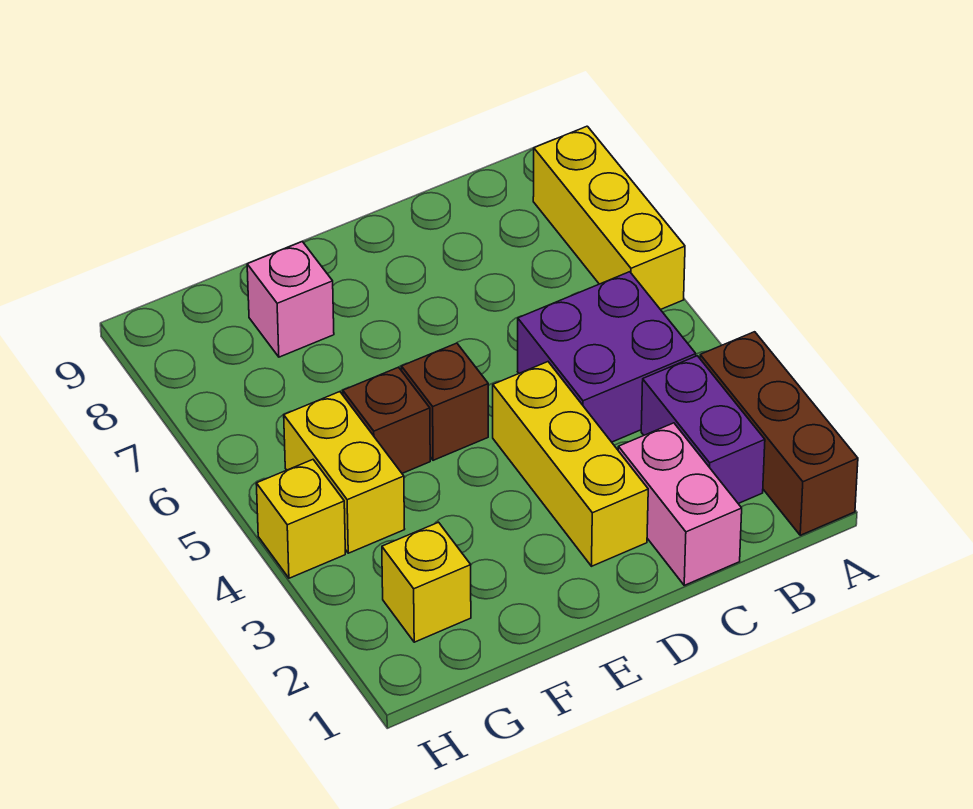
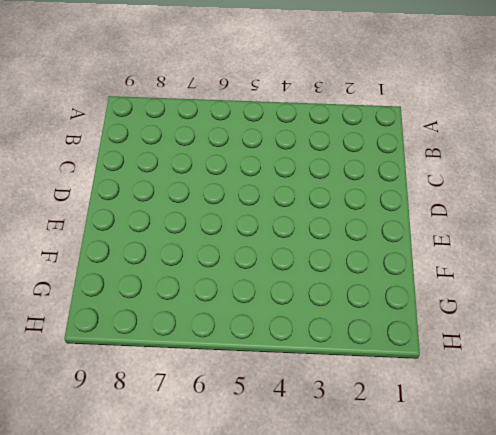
none -> brown brick A1:A3 level 1
none -> yellow brick A6:A8 level 1
none -> purple brick B2:B3 level 1

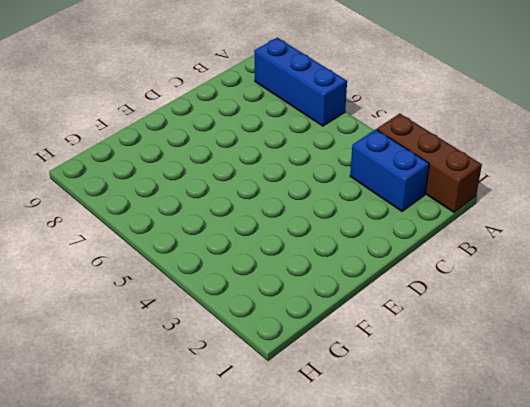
blue brick A6:A8 level 1 -> yellow brick A6:A8 level 1
blue brick B2:B3 level 1 -> purple brick B2:B3 level 1
none -> purple brick B4:C5 level 1
none -> pink brick C1:C2 level 1
none -> yellow brick D2:D4 level 1

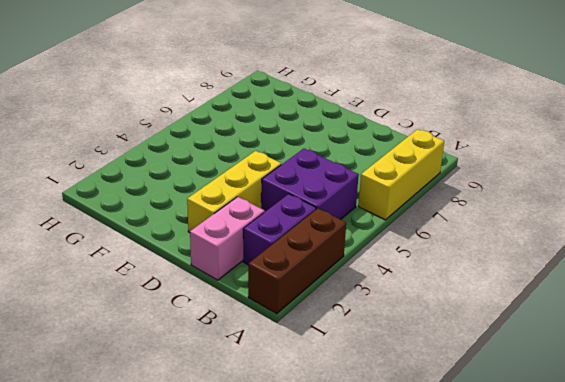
none -> brown brick E5 level 1
none -> brown brick F5 level 1
none -> pink brick F8 level 1

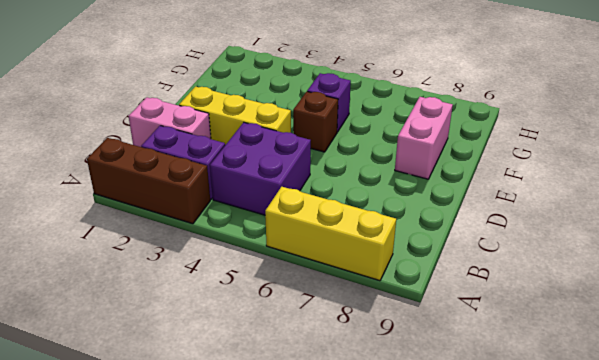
pink brick E8:F8 level 1 -> pink brick F8 level 1
purple brick F5 level 1 -> brown brick F5 level 1
none -> yellow brick G2 level 1
none -> yellow brick G4:G5 level 1
none -> yellow brick H4 level 1

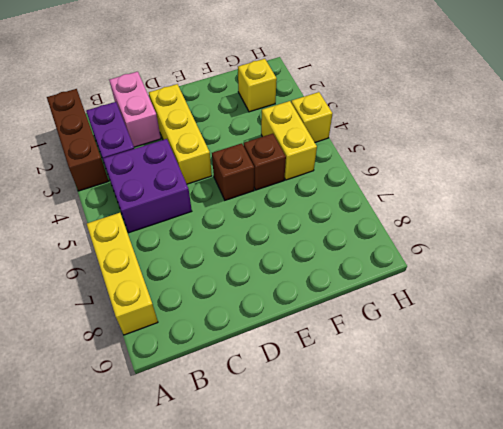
none -> pink brick F8 level 1

